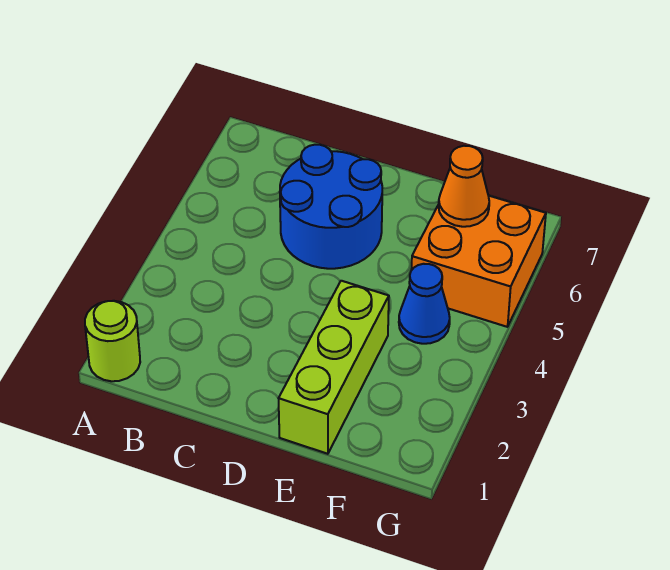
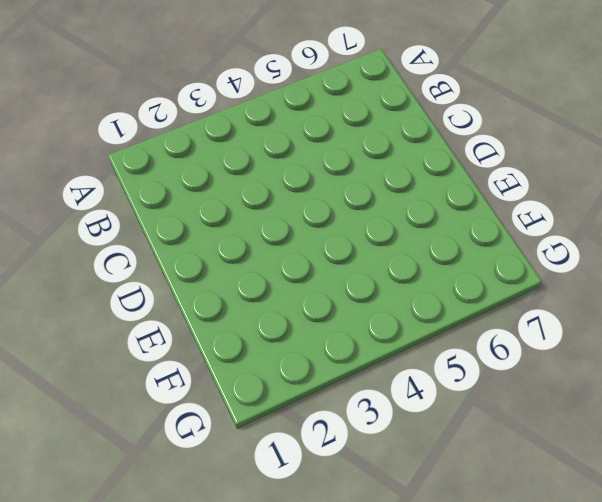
none -> lime round brick A1 level 1
none -> blue round brick C5:D6 level 1

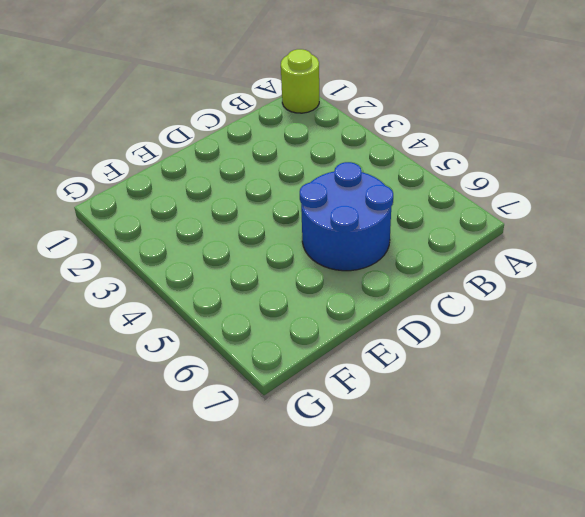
none -> lime brick E1:E3 level 1
none -> blue cone F4 level 1

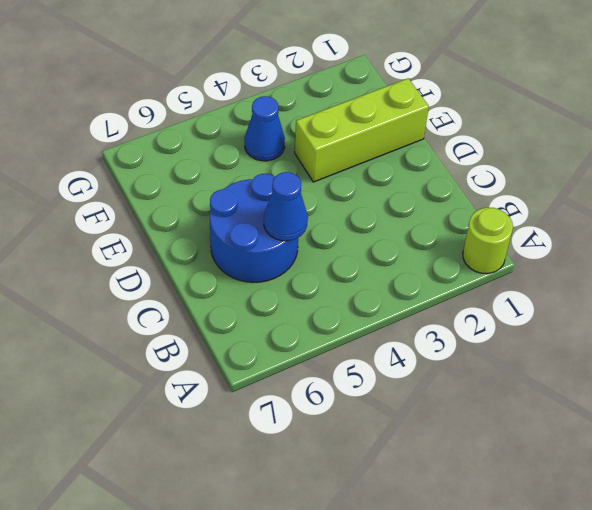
blue cone C5 level 2 -> none
none -> orange brick F5:G6 level 1
none -> orange cone F6 level 2

